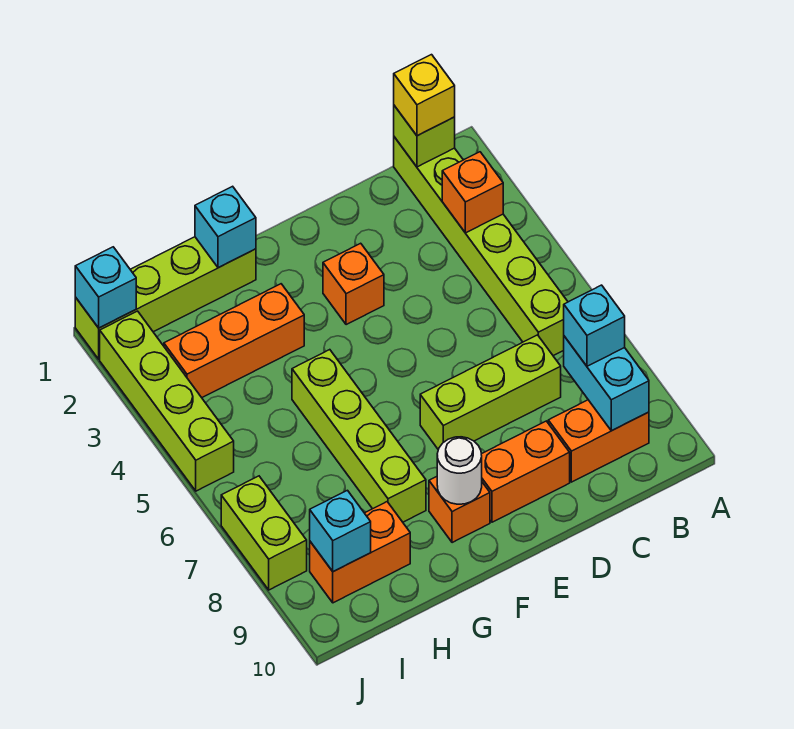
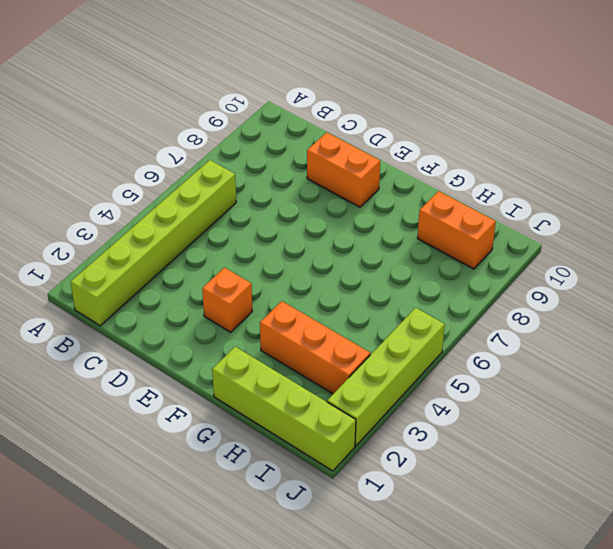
none -> orange brick B9:C9 level 1
none -> lime brick C7:E7 level 1
none -> orange brick F9 level 1

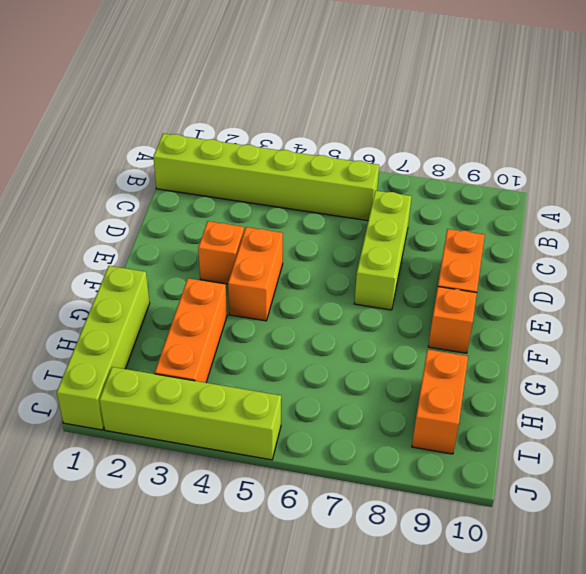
orange brick E4:F4 level 1 -> orange brick B9:C9 level 1
none -> lime brick G5:G8 level 1
none -> lime brick J7:J8 level 1
none -> lime brick B1 level 2

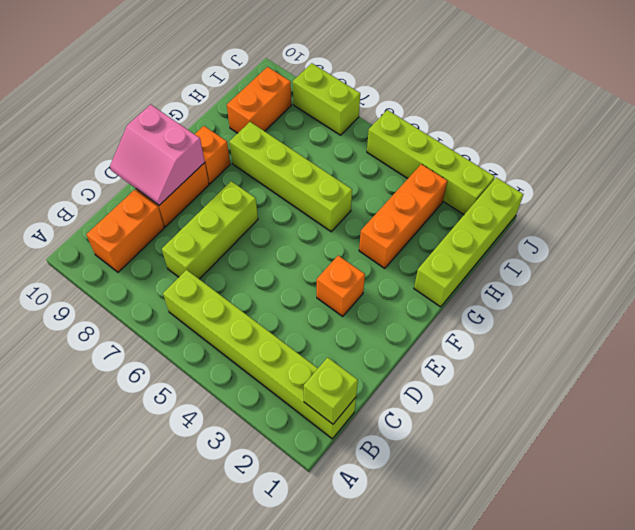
pink slope D9:E10 level 2 top E -> none
none -> orange brick B3 level 2
none -> cyan brick B8:B9 level 2
none -> white round brick F9 level 2

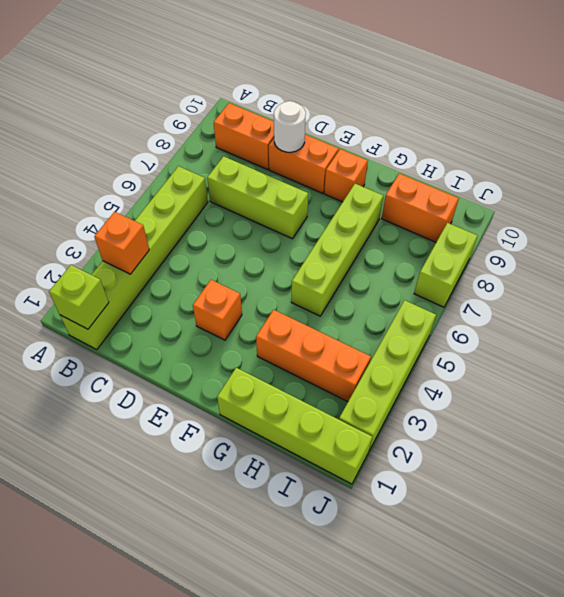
white round brick D9 level 2 -> white round brick F9 level 2
none -> cyan brick B8:B9 level 2
none -> cyan brick G1 level 2
none -> cyan brick I9 level 2

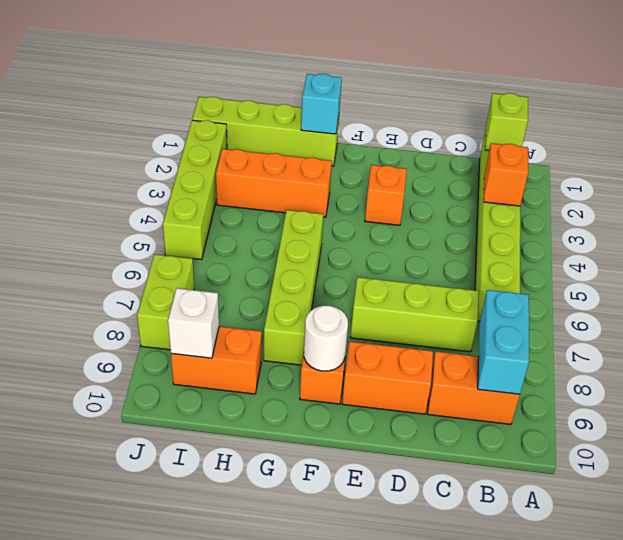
white brick I9 level 2 -> cyan brick I9 level 2
none -> cyan brick J1 level 2
none -> yellow brick B1 level 3
none -> cyan brick B8 level 3

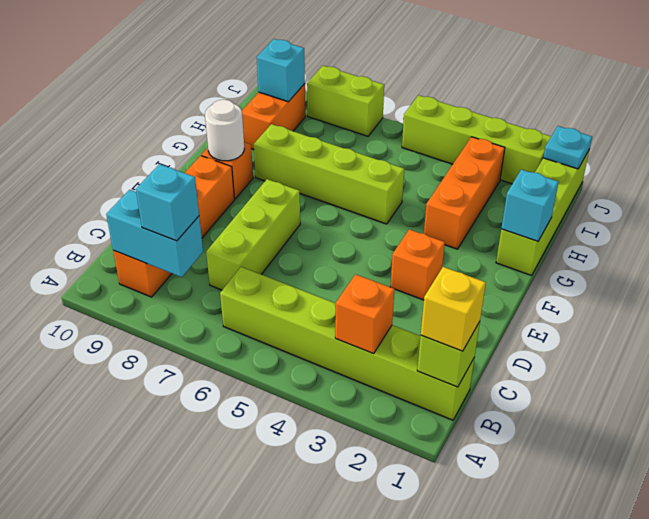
cyan plate J1 level 2 -> cyan brick J1 level 2

